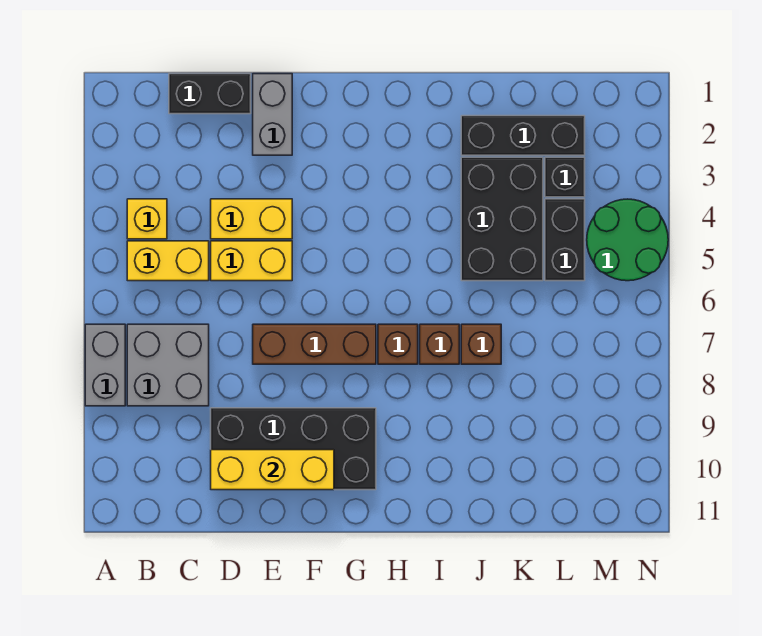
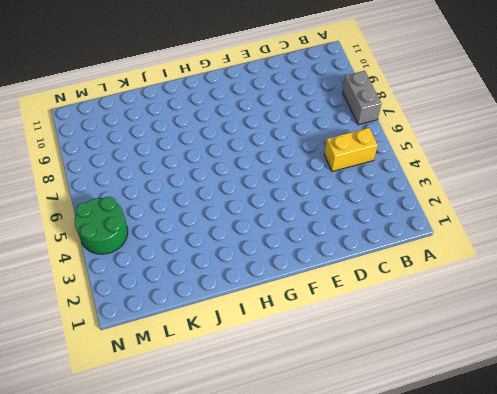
none -> yellow brick B4 level 1
none -> grey brick B7:C8 level 1
none -> black brick C1:D1 level 1

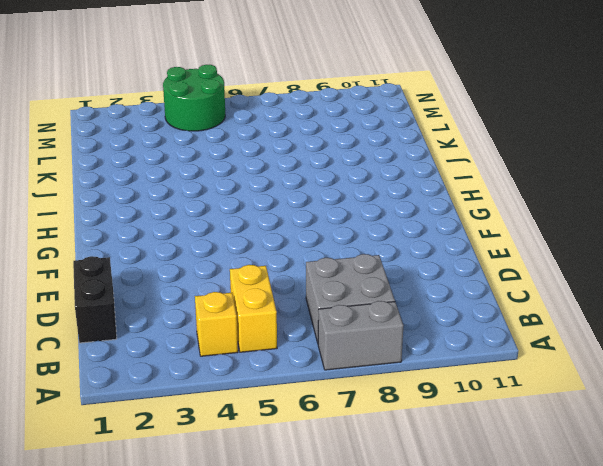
none -> yellow brick D4:E4 level 1
none -> yellow brick D5:E5 level 1
none -> black brick D9:G10 level 1

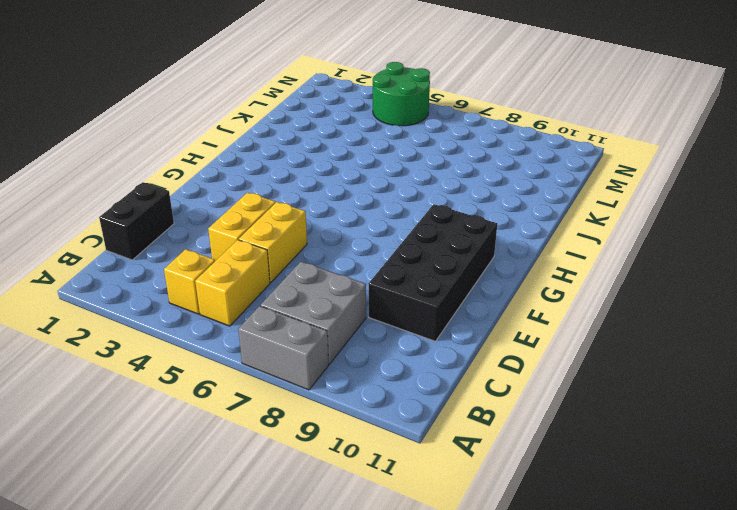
none -> grey brick E1:E2 level 1
none -> brown brick E7:G7 level 1
none -> brown brick H7 level 1

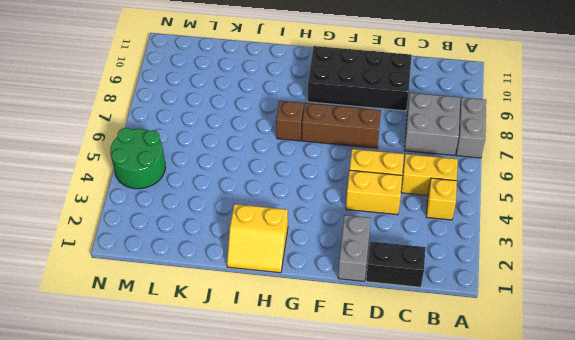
yellow slope H1:I2 level 1 top 2 -> none
none -> brown brick I7 level 1
none -> black brick J2:L2 level 1
none -> black brick J3:K5 level 1

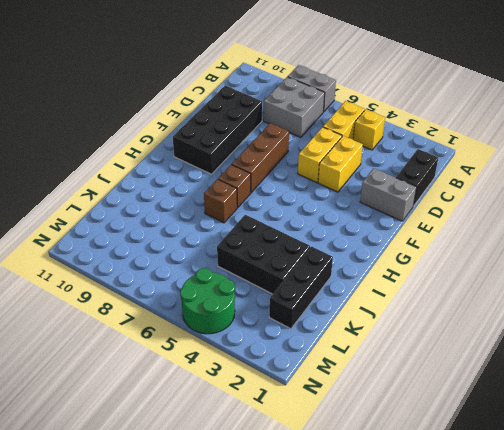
none -> brown brick J7 level 1
none -> black brick L3 level 1
none -> black brick L4:L5 level 1

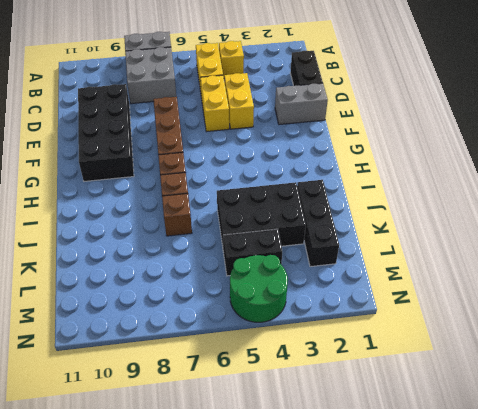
none -> black brick L3 level 1
none -> yellow brick D10:F10 level 2

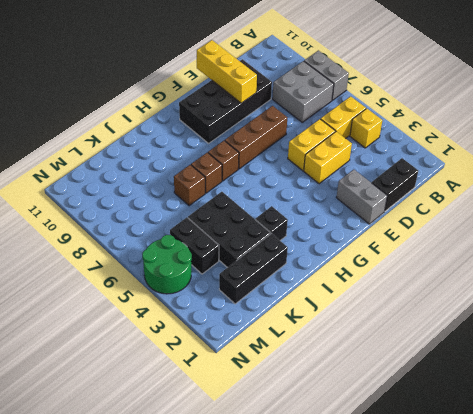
yellow brick E9:E11 level 2 -> yellow brick D10:F10 level 2
black brick I3 level 1 -> black brick L3 level 1

